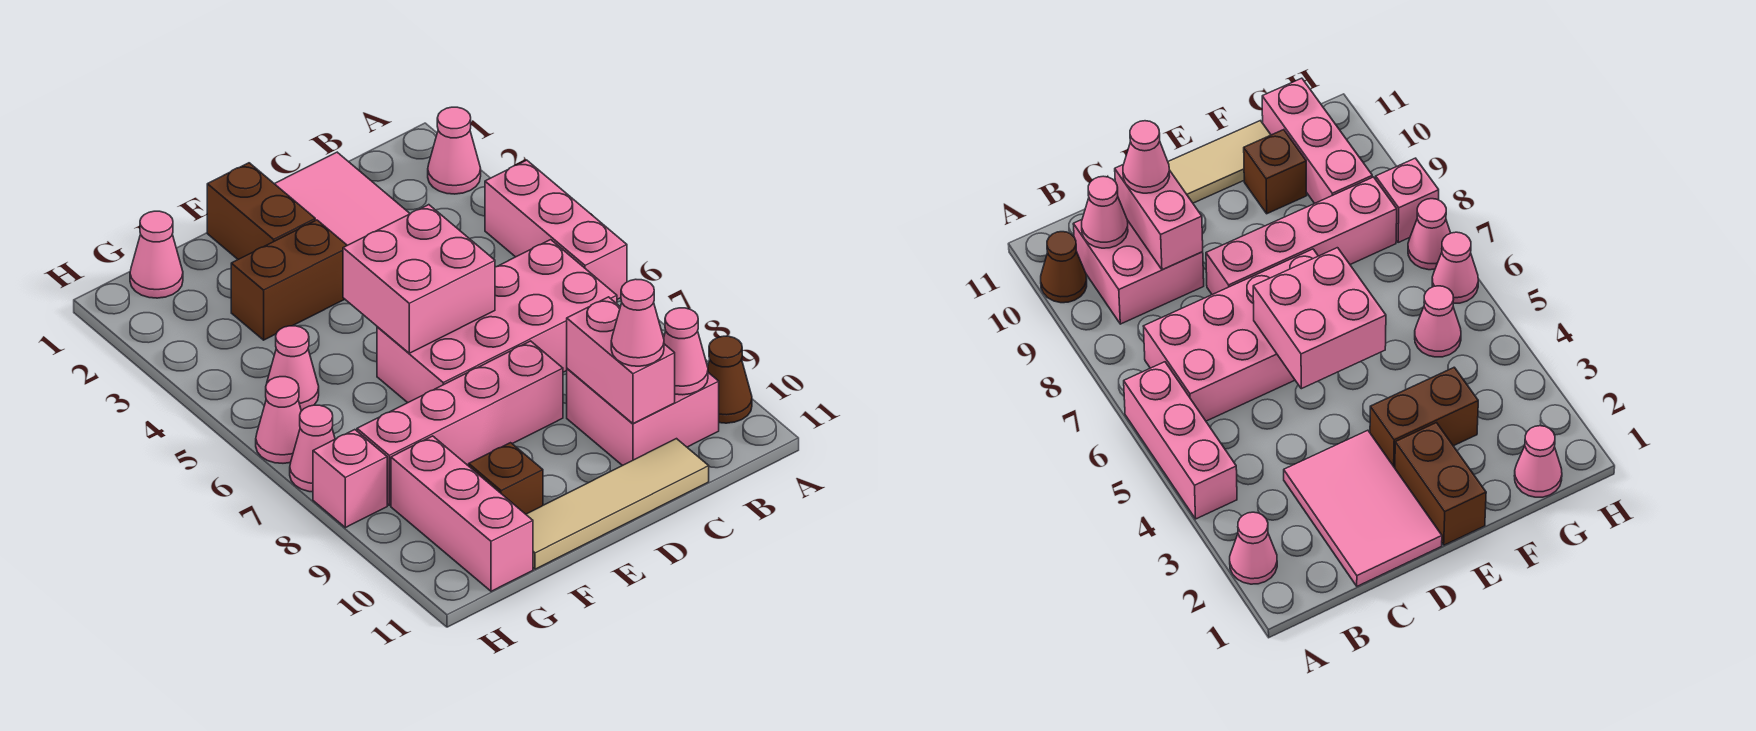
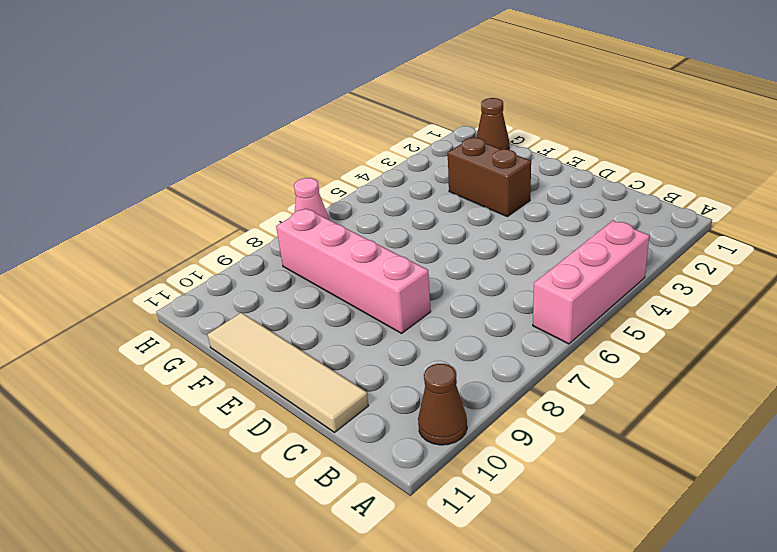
brown cone G1 level 1 -> pink cone G1 level 1
none -> pink cone A2 level 1
none -> pink brick B6:E7 level 1
none -> pink brick B9:C10 level 1

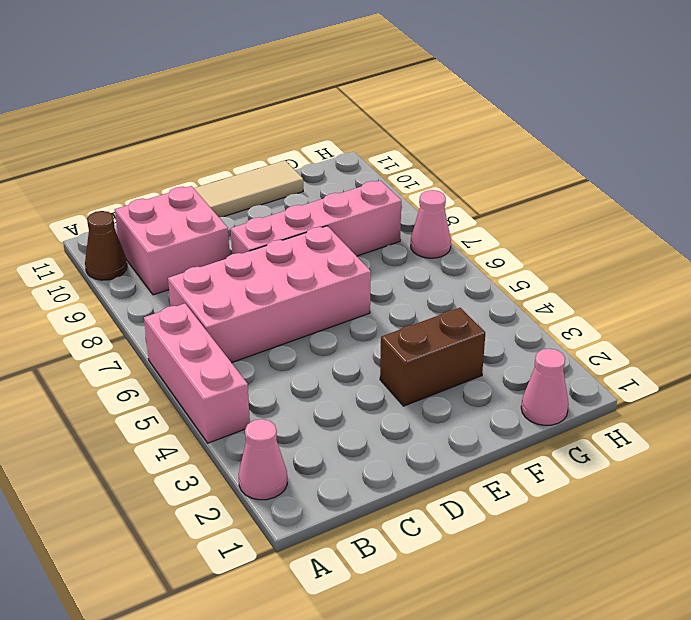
none -> pink tile C1:D3 level 1
none -> brown brick E1:E2 level 1
none -> brown brick F10 level 1

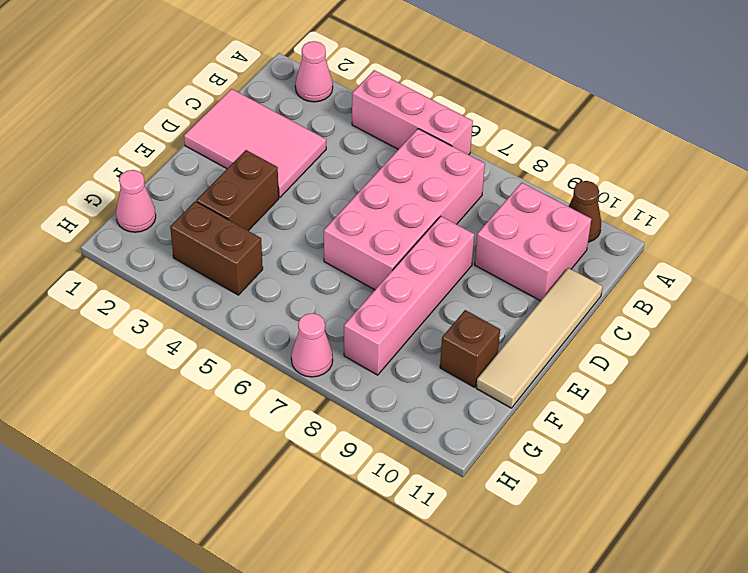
brown brick G3:G4 level 1 -> brown brick E1:E2 level 1
none -> pink cone G5 level 1
none -> pink brick G9:G11 level 1
none -> pink cone H6 level 1

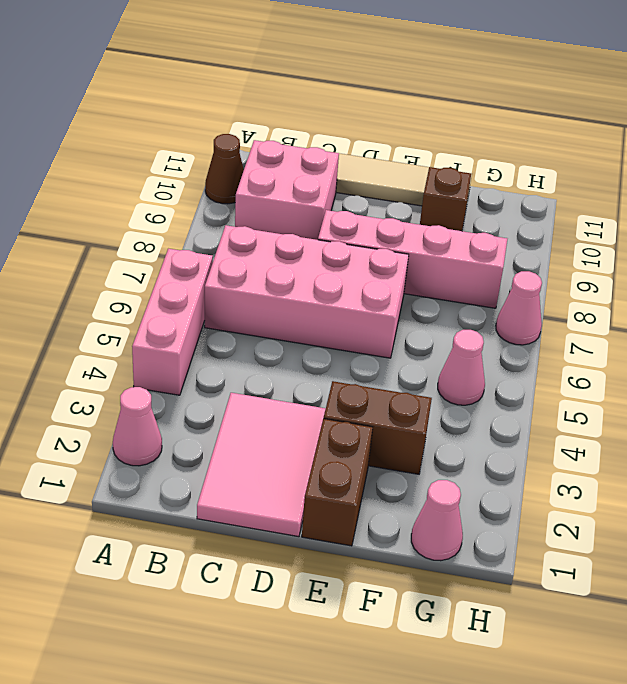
none -> pink brick G9:G11 level 1
none -> pink cone H6 level 1
none -> pink brick H8 level 1

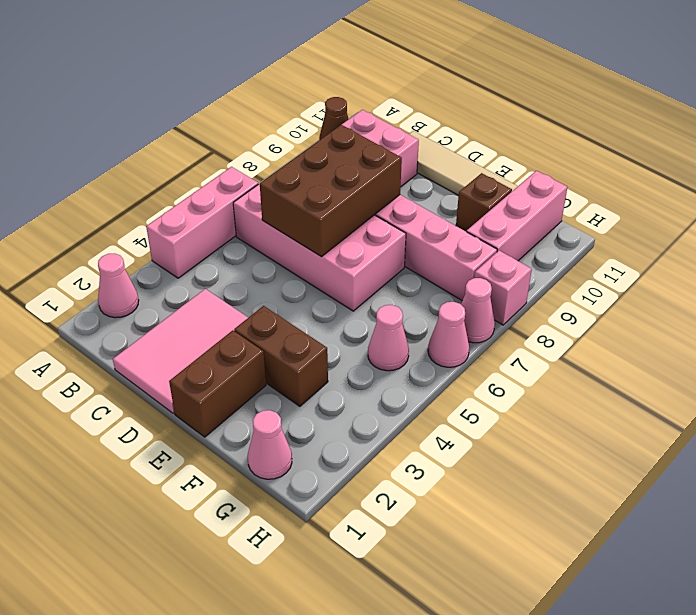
brown brick C6:D8 level 2 -> pink brick D5:E6 level 2
none -> pink cone B10 level 2
none -> pink brick C9:C10 level 2
none -> pink cone C10 level 3

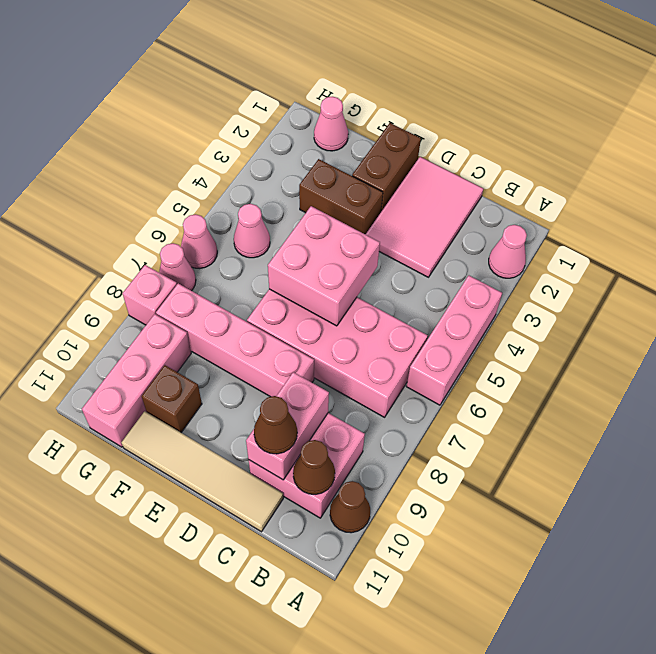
brown cone B10 level 2 -> pink cone B10 level 2
brown cone C10 level 3 -> pink cone C10 level 3

